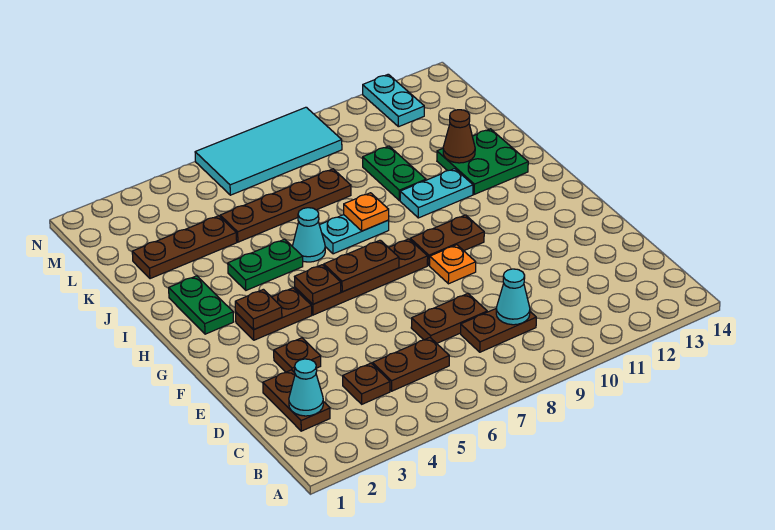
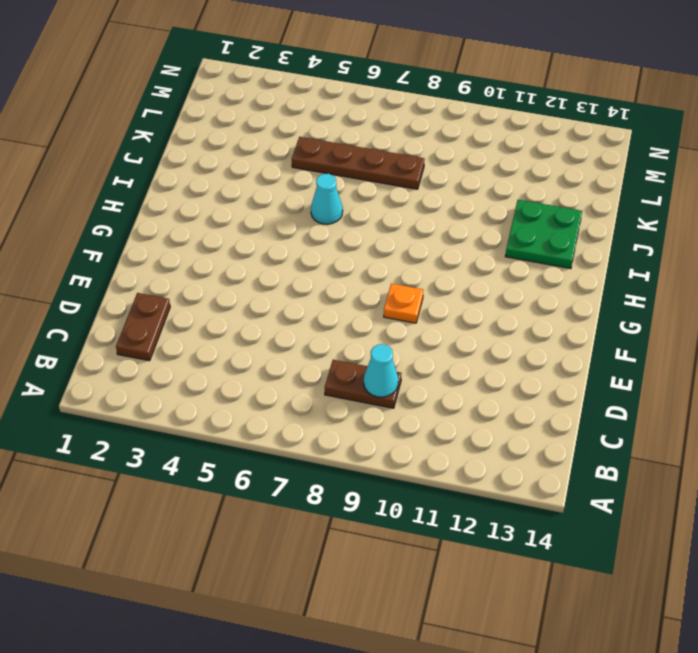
none -> brown plate C4 level 1
none -> brown plate C5:C6 level 1
none -> brown plate D7:D8 level 1

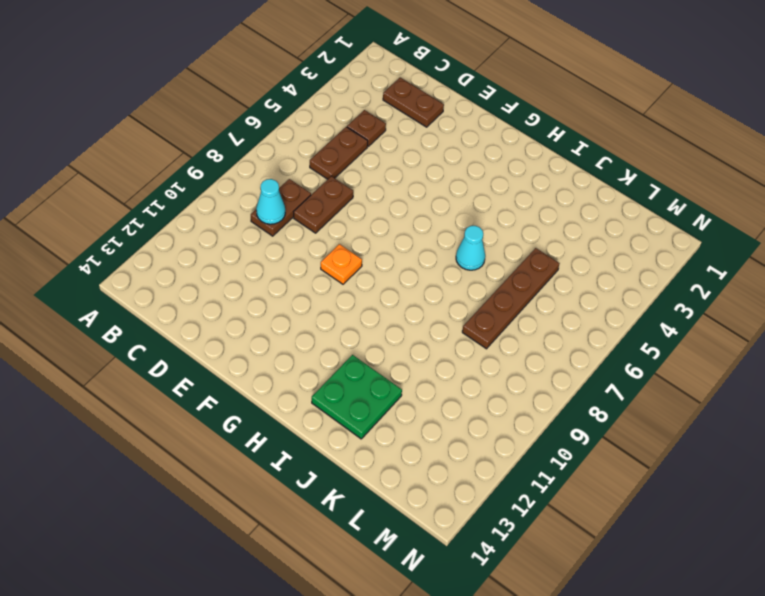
none -> brown plate E3 level 1
none -> brown plate G3:G4 level 1
none -> brown plate G5:G8 level 1

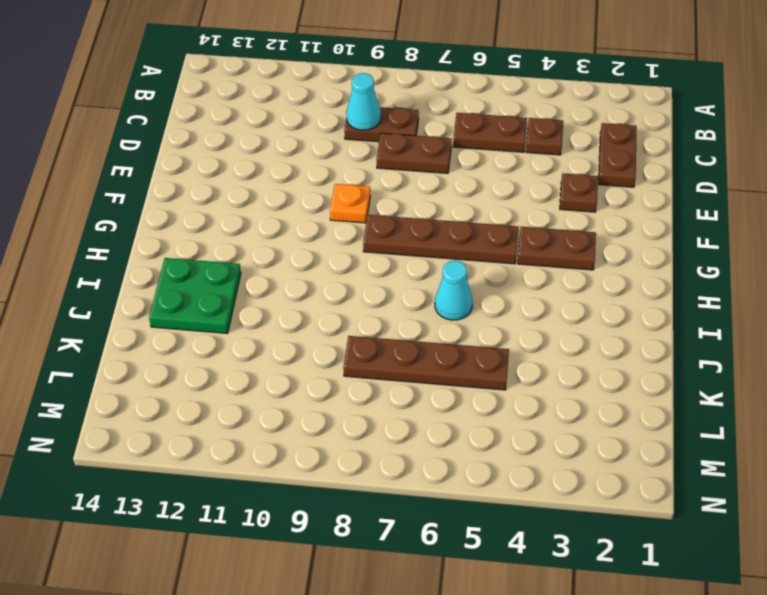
none -> brown plate G9:G10 level 1
none -> green plate H2:I2 level 1
none -> green plate I4:I5 level 1

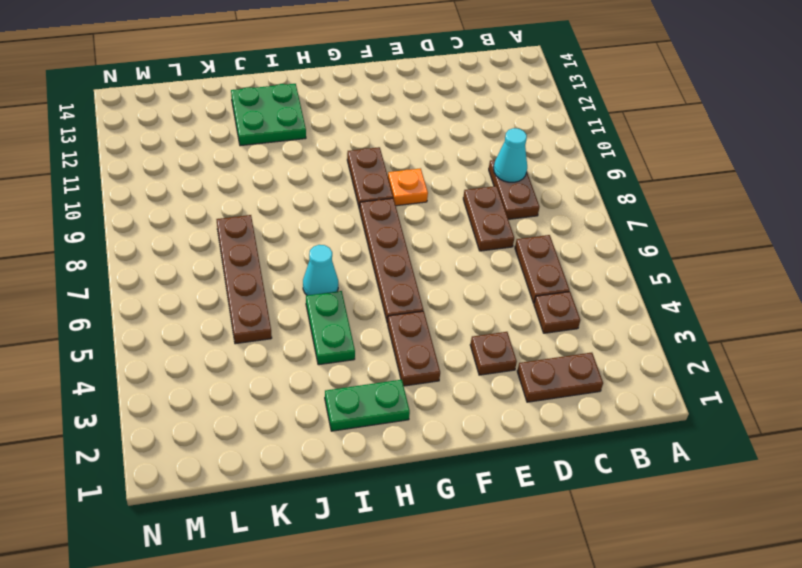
none -> cyan plate I7:I8 level 1
none -> cyan plate I10:I11 level 1
none -> green plate J10:K10 level 1

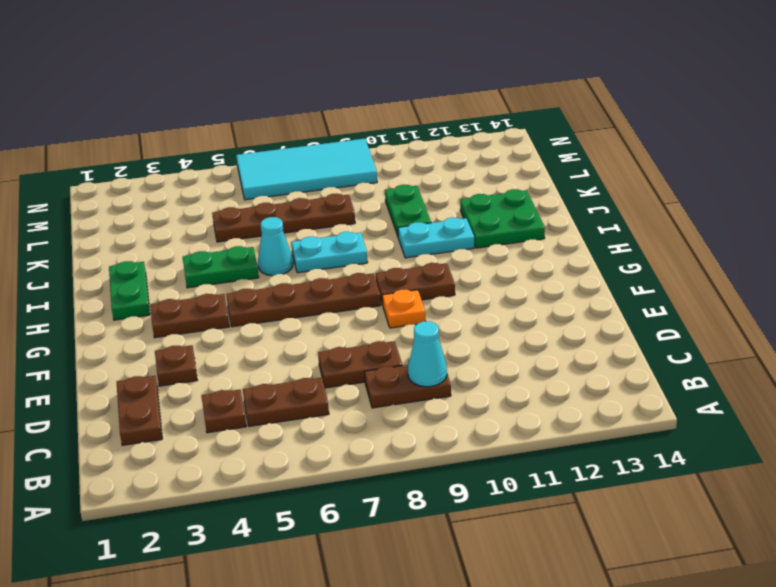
none -> brown plate K2:K4 level 1
none -> cyan plate M12:N12 level 1
none -> cyan cone C2 level 2

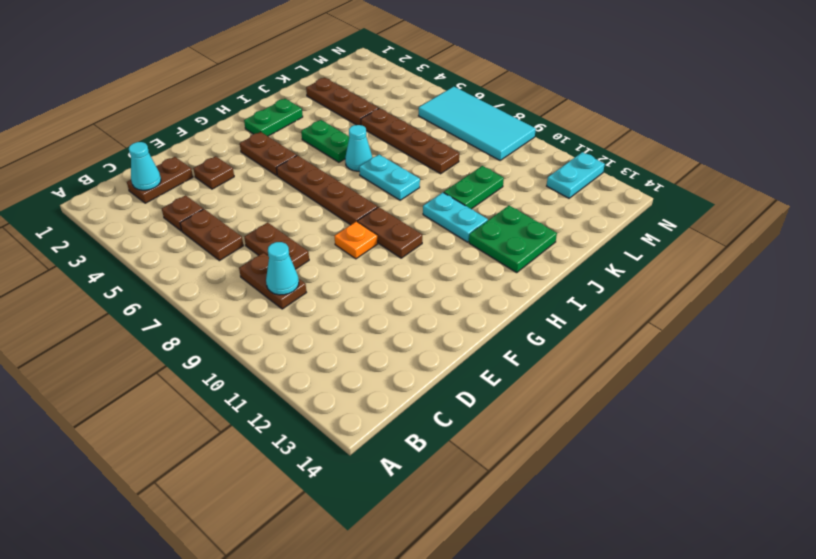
none -> brown plate G3 level 2
none -> brown plate G5 level 2
none -> brown plate G6:G7 level 2

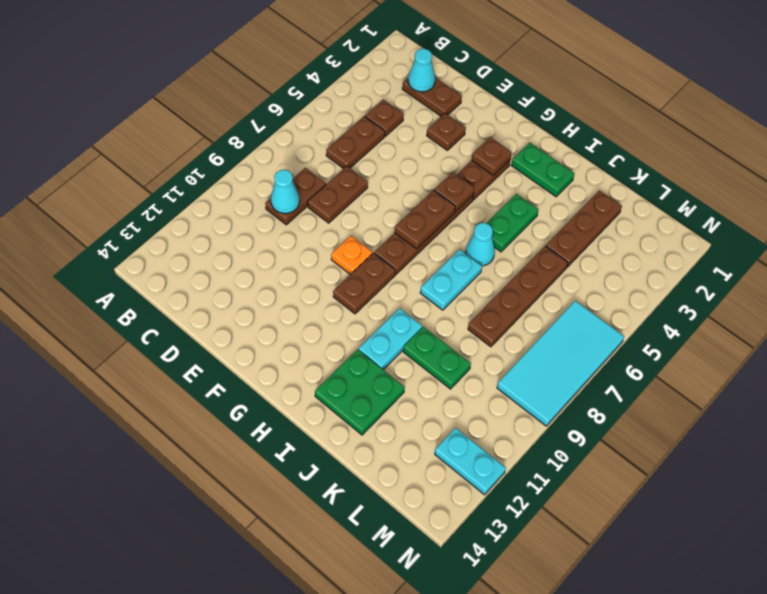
none -> orange plate I8 level 2
none -> brown cone J12 level 2

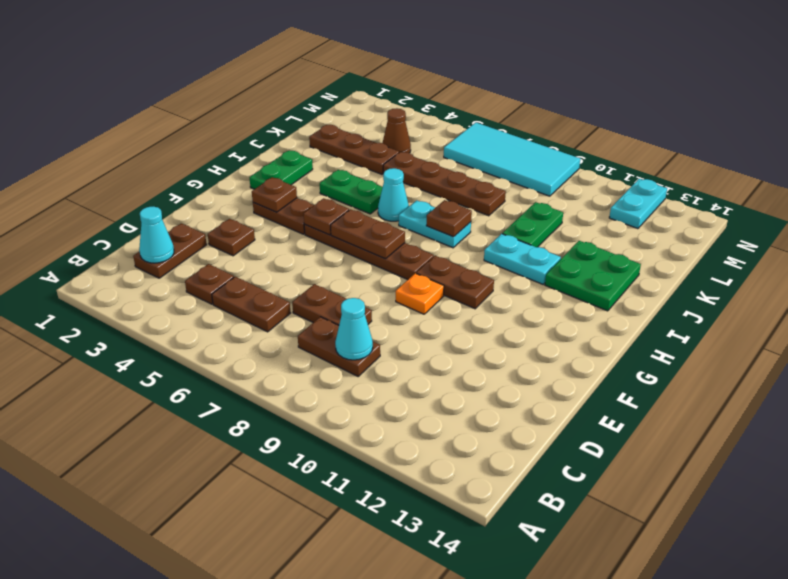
brown plate I8 level 2 -> orange plate I8 level 2
brown cone L4 level 1 -> brown cone J12 level 2

